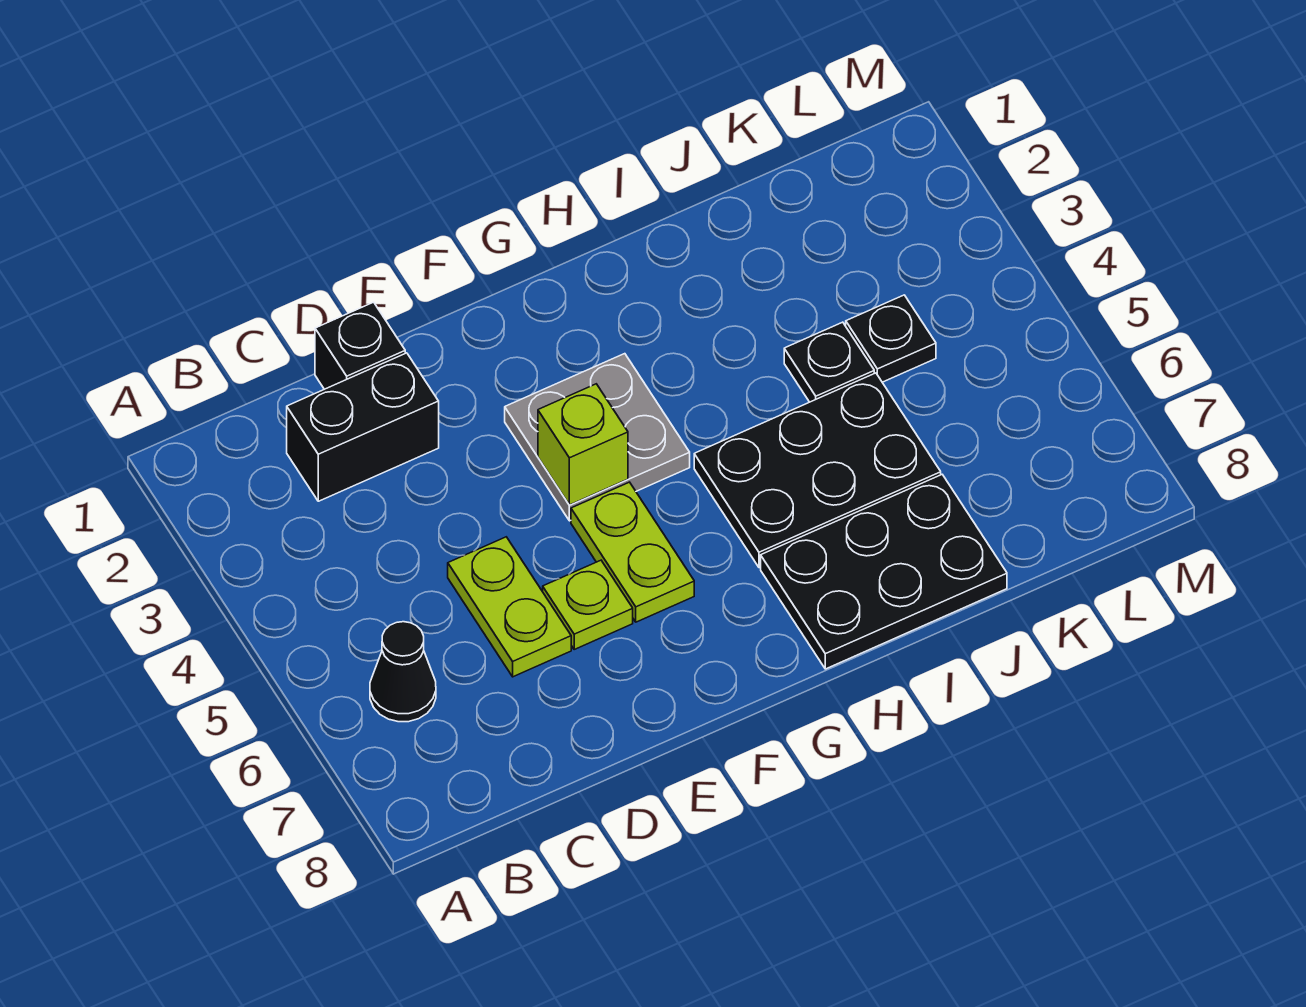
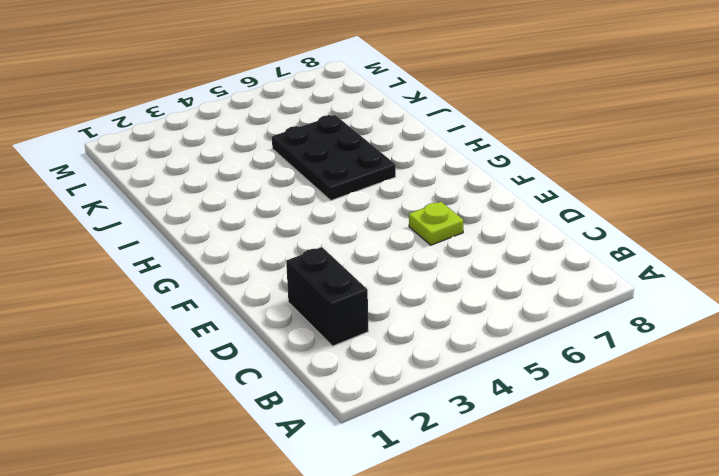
none -> black cone B6 level 1
none -> black brick D1 level 1
none -> lime plate D5:D6 level 1

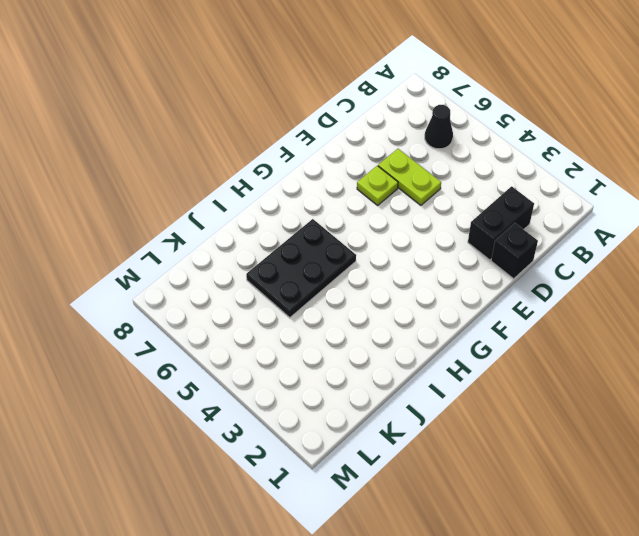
none -> grey plate F3:G4 level 1
none -> lime plate F5:F6 level 1
none -> black plate H7:J8 level 1

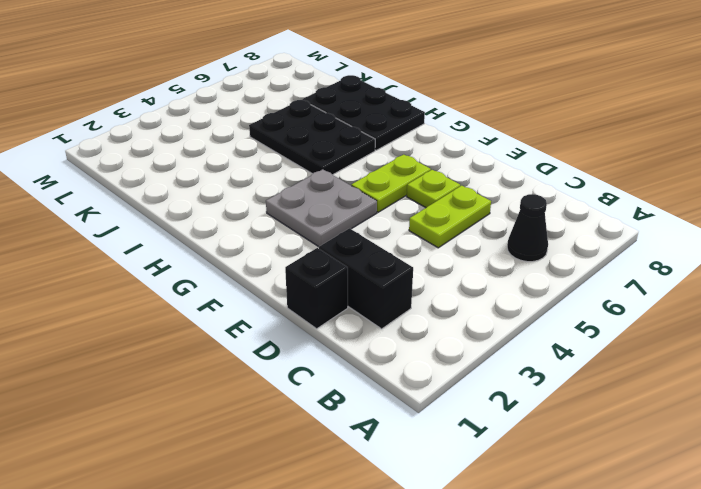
none -> black plate J4 level 1
none -> black plate K4 level 1
none -> lime brick F4 level 2

